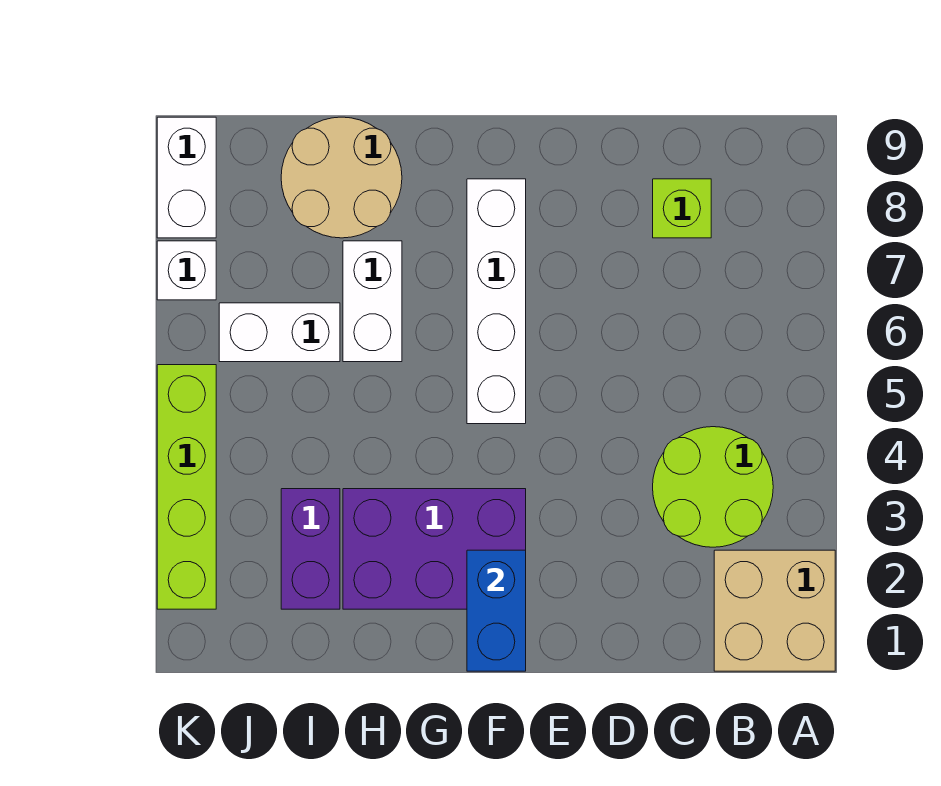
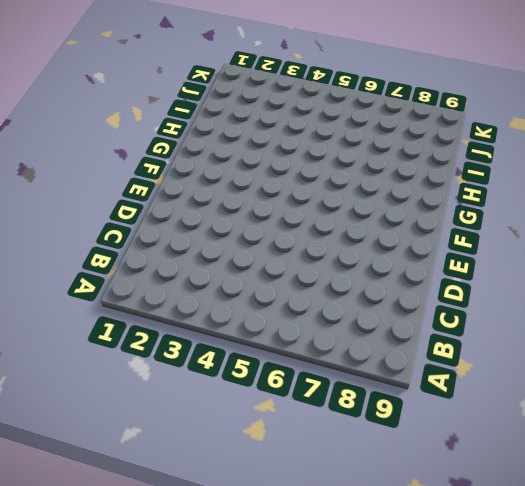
none -> tan brick A1:B2 level 1
none -> lime round brick B3:C4 level 1
none -> lime brick C8 level 1

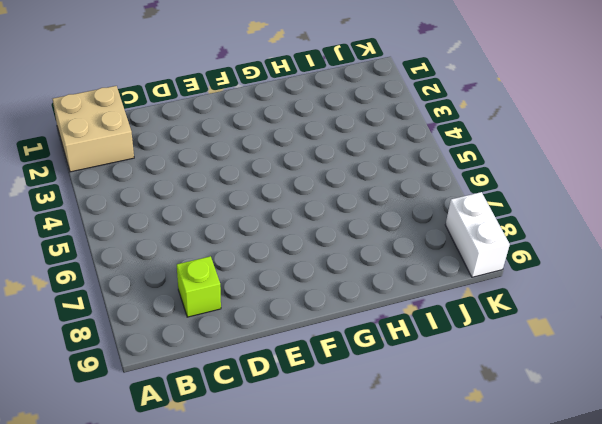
none -> lime round brick B3:C4 level 1
none -> purple brick F2:H3 level 1
none -> white brick F5:F8 level 1

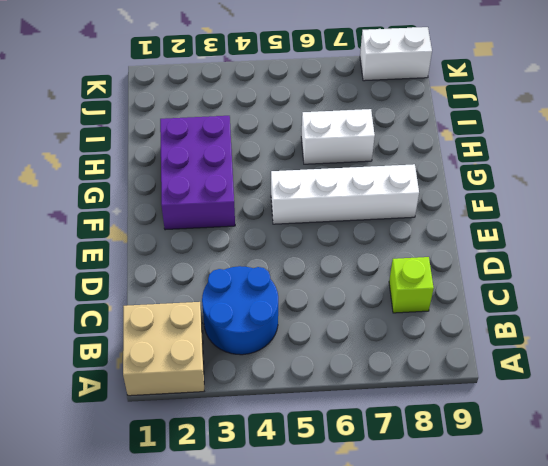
blue round brick B3:C4 level 1 -> lime round brick B3:C4 level 1
none -> tan round brick H8:I9 level 1
none -> purple brick I2:I3 level 1
none -> white brick I6:J6 level 1

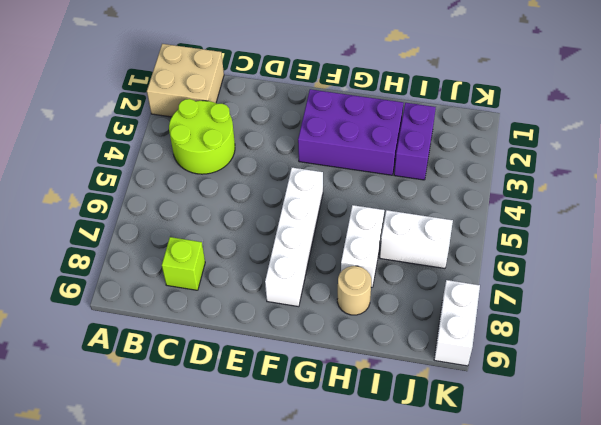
tan round brick H8 level 1 -> tan round brick H8:I9 level 1
none -> lime brick K2:K5 level 1
none -> white brick K7 level 1
none -> blue brick F1:F2 level 2

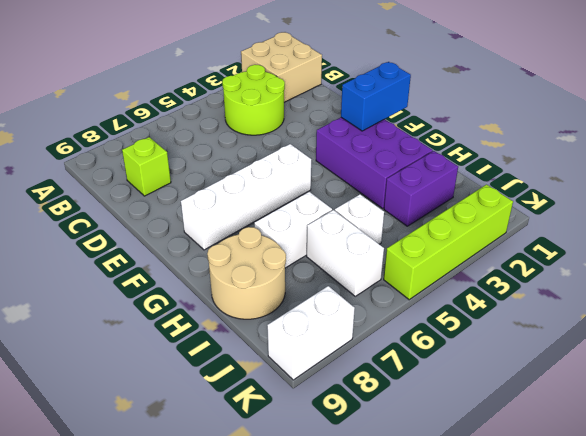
white brick I5 level 1 -> white brick K7 level 1

